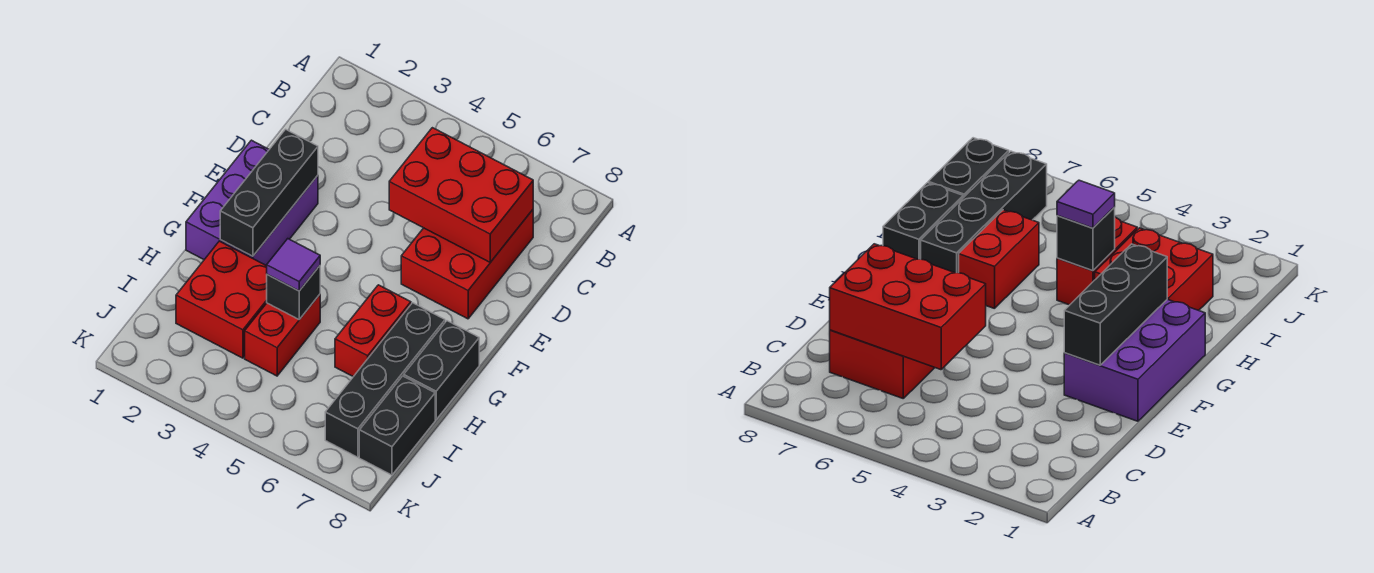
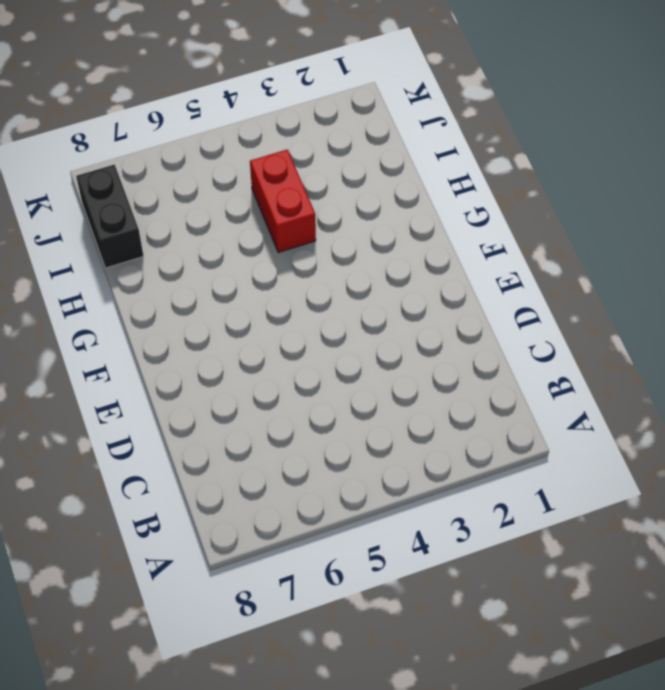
none -> red brick C6:E7 level 1
none -> purple brick E1:G2 level 1
none -> red brick G6:H6 level 1

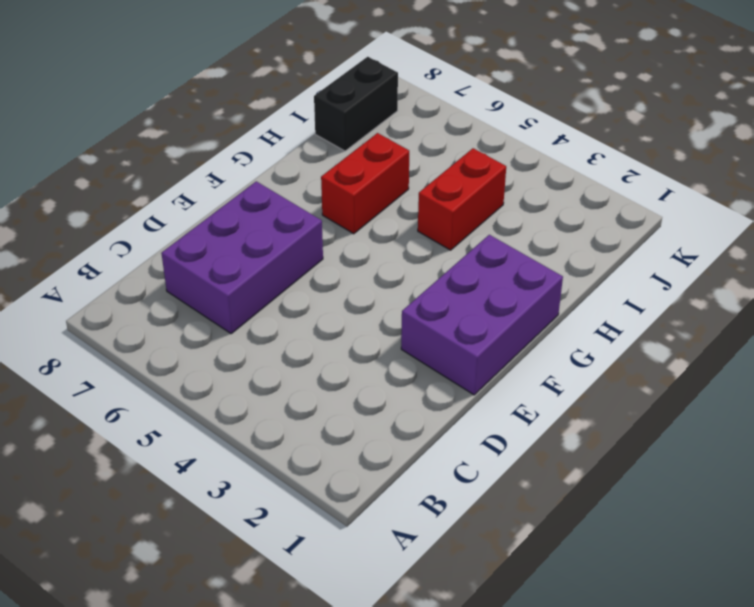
purple brick C6:E7 level 1 -> red brick C6:E7 level 1
none -> black brick G7:J7 level 1
none -> black brick G8:H8 level 1
none -> red brick H2:I3 level 1

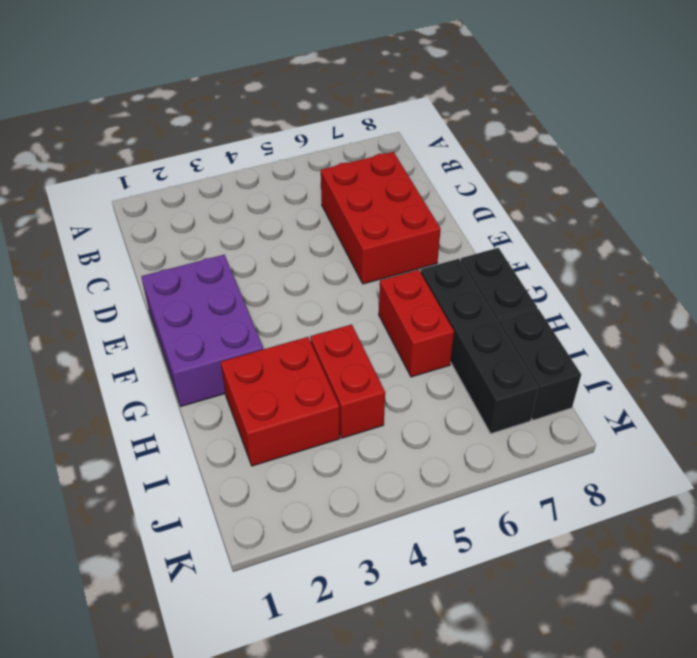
none -> red brick C5:D7 level 2
none -> black brick E2:G2 level 2
none -> black brick H4 level 2

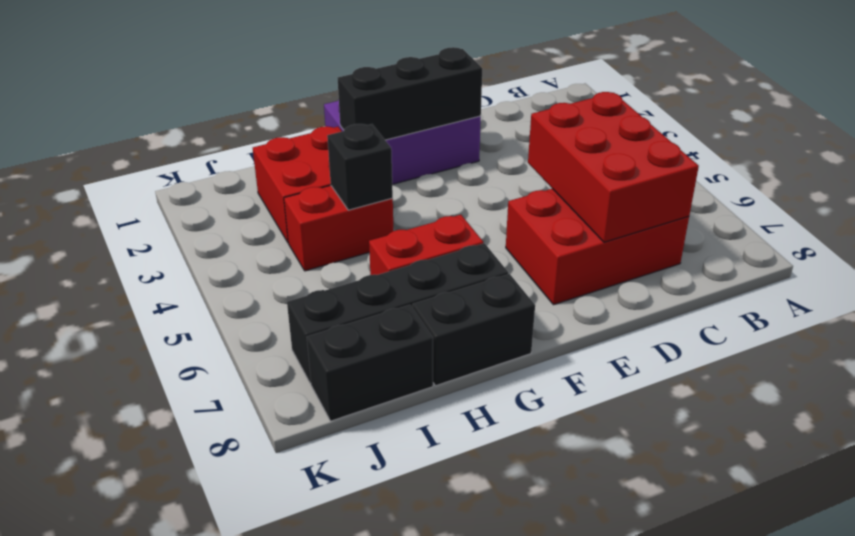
none -> purple tile H4 level 3

